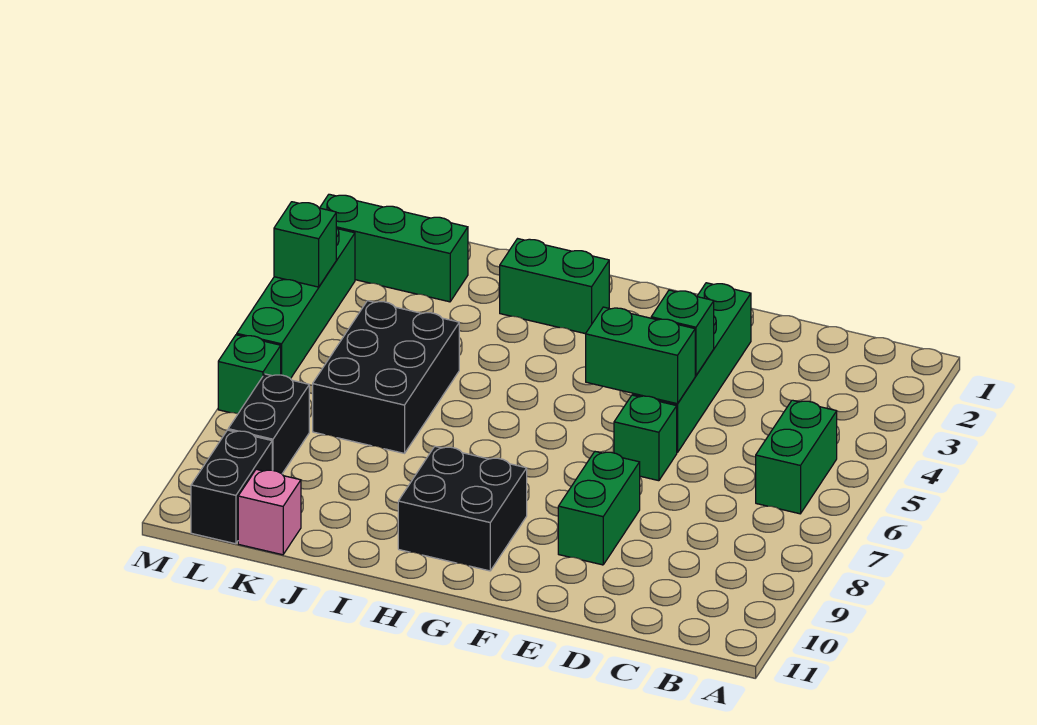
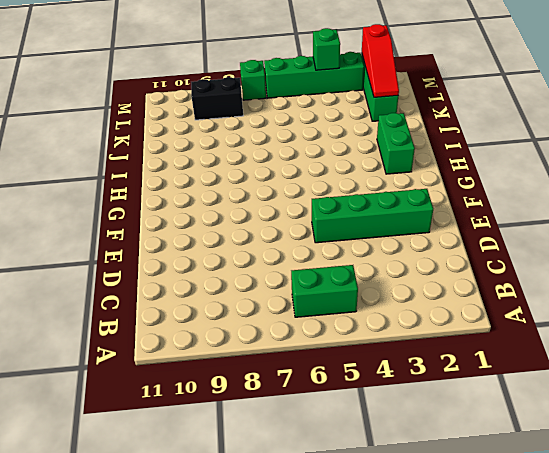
red slope K2:M2 level 2 top M -> none
none -> green brick E6 level 1
none -> green brick E8:E9 level 1
none -> black brick G9:H10 level 1

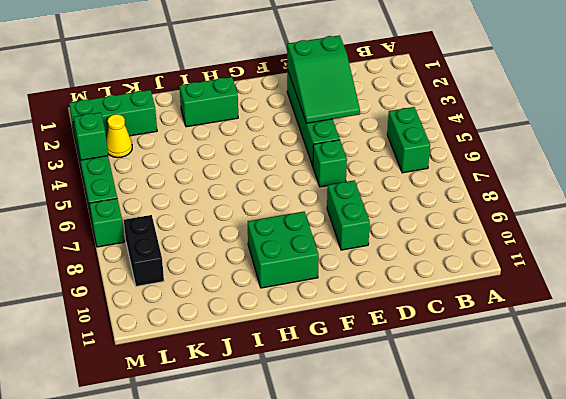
green slope D2:E4 level 2 top 2 -> green brick E4 level 2
green brick G9:H10 level 1 -> black brick G9:H10 level 1
yellow cone L3 level 1 -> none
none -> black brick J5:K7 level 1
none -> pink brick K11 level 1
none -> black brick L10:L11 level 1

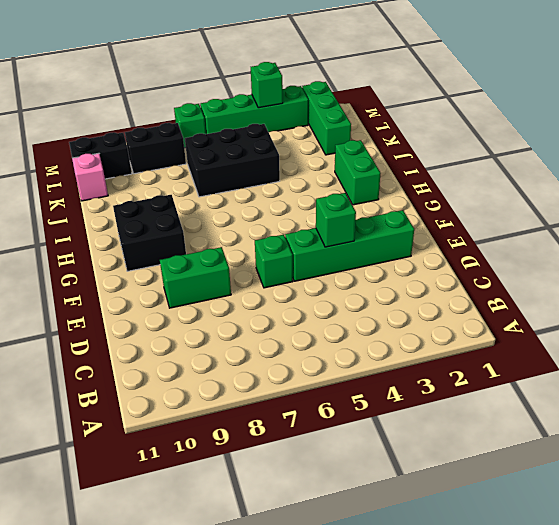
none -> green brick B5:B6 level 1
none -> green brick E5:F5 level 2

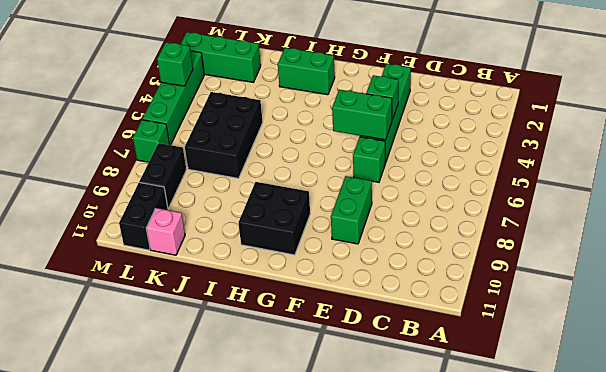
none -> green brick B5:B6 level 1

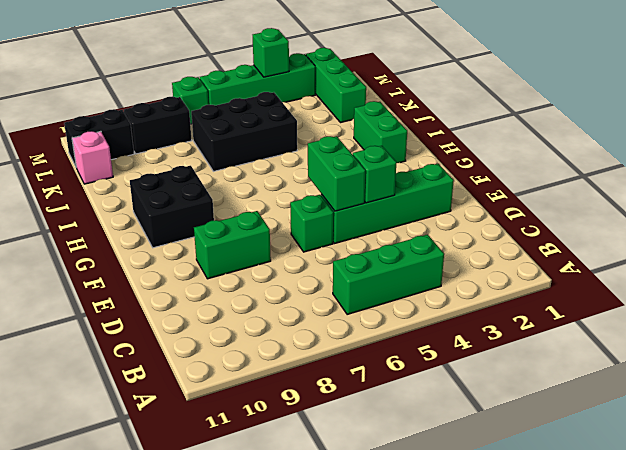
green brick B4:B6 level 1 -> green brick B5:B6 level 1

